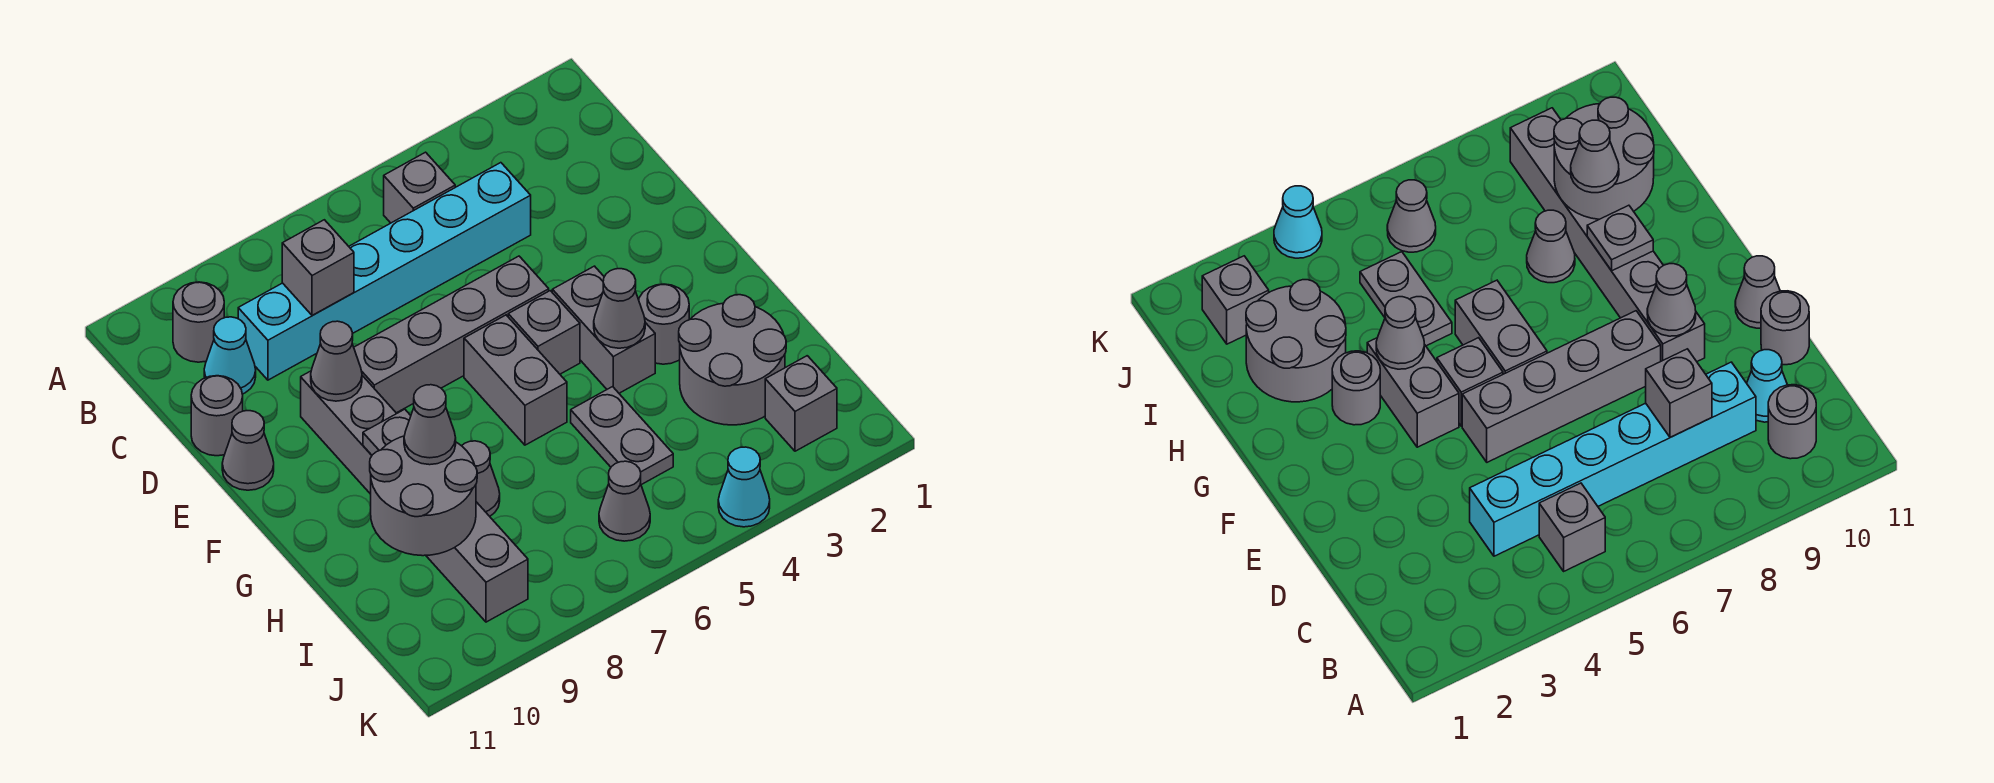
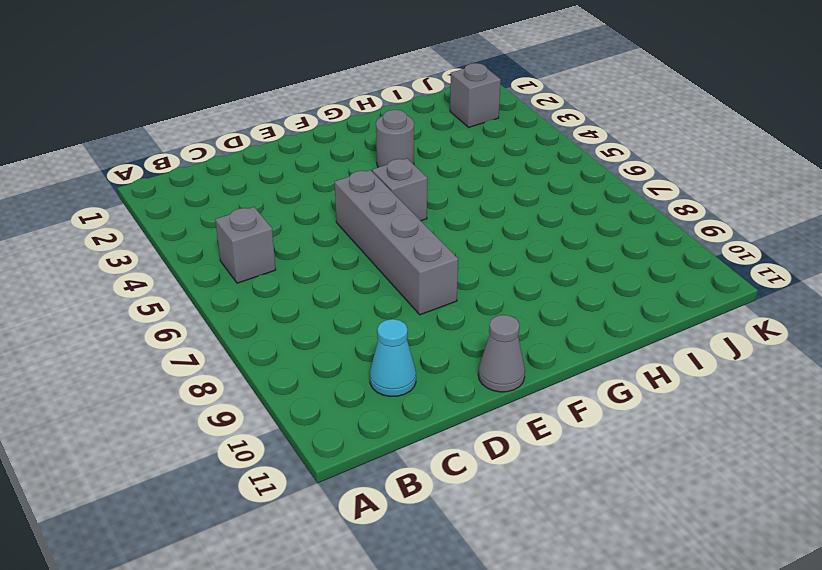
none -> grey round brick B10 level 1
none -> cyan brick C4:C9 level 1
none -> grey round brick D11 level 1

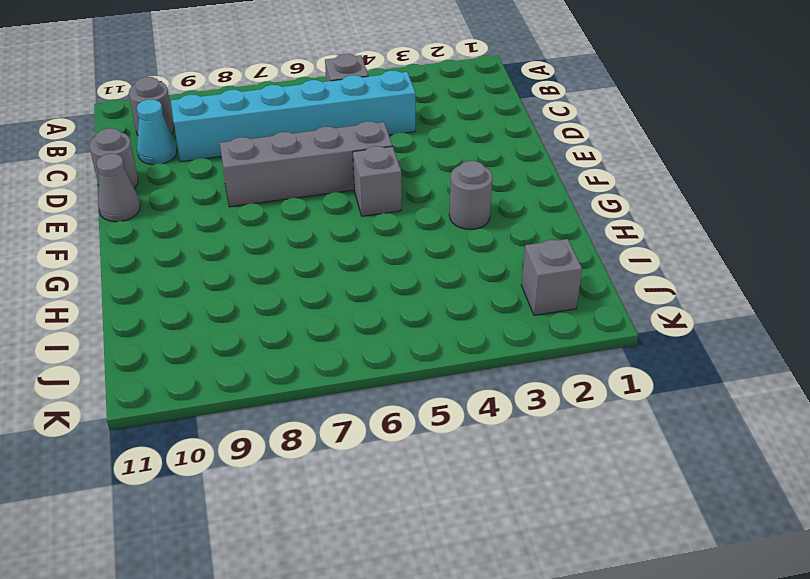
none -> grey brick E9:J9 level 1
none -> grey brick F4:G4 level 1
none -> grey brick F6:G6 level 1

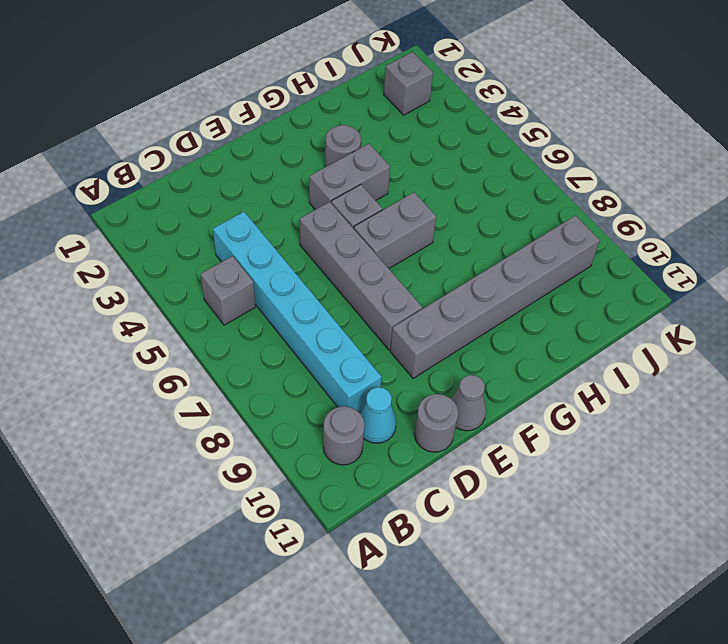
none -> grey round brick H2:I3 level 1
none -> grey plate H5:I5 level 1
none -> grey cone H8 level 1

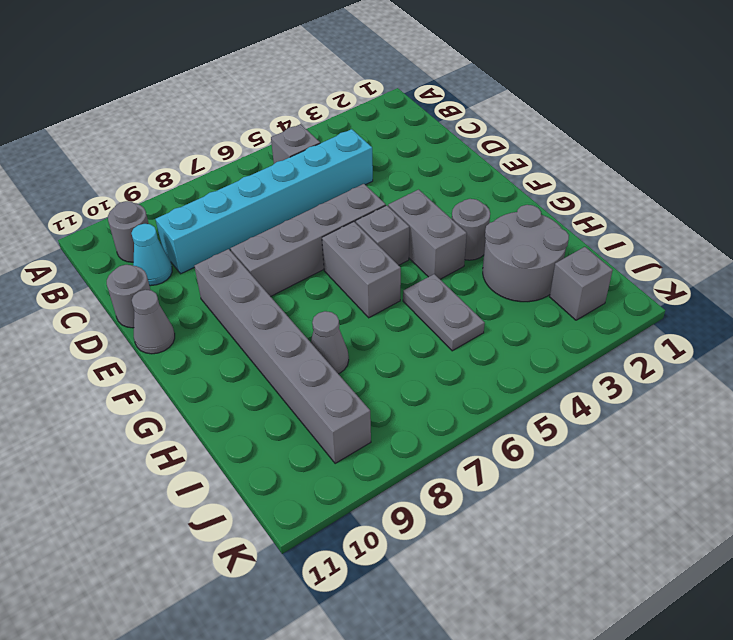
none -> grey cone J6 level 1
none -> cyan cone K4 level 1
none -> grey brick C8 level 2

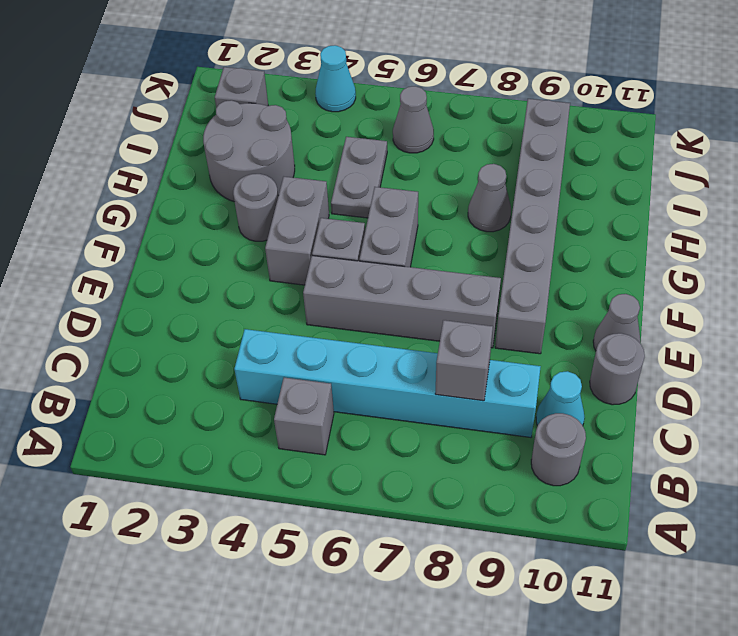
none -> grey cone E9 level 2
none -> grey cone G4 level 2
none -> grey plate G9 level 2

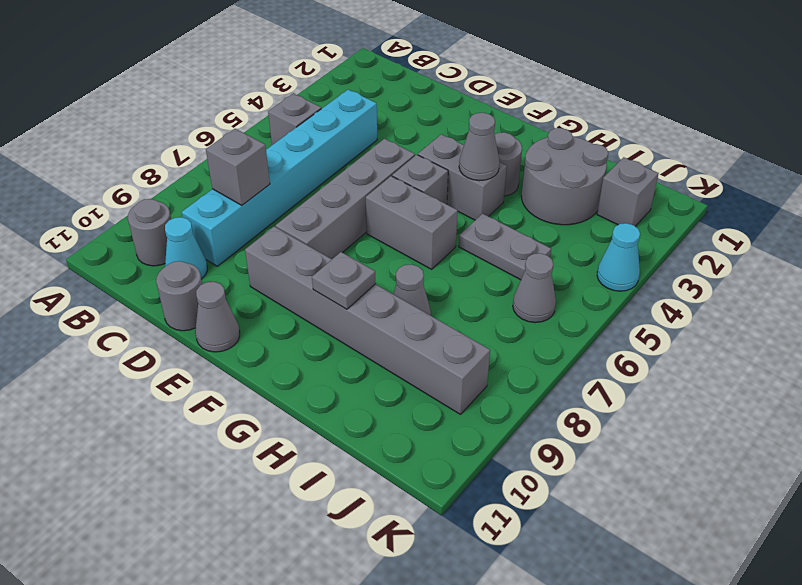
none -> grey cone E9 level 2
none -> grey round brick H9:I10 level 2
none -> grey cone H9 level 3

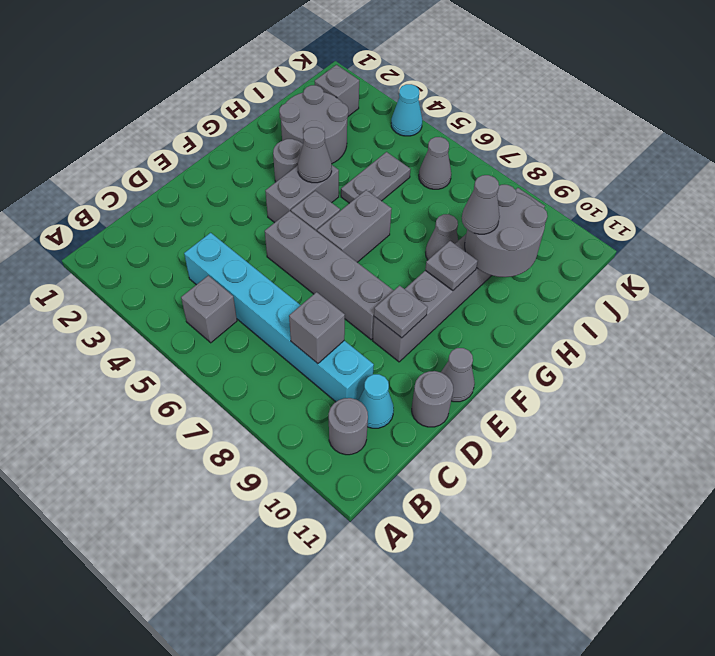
grey plate E9 level 2 -> grey cone E9 level 2

